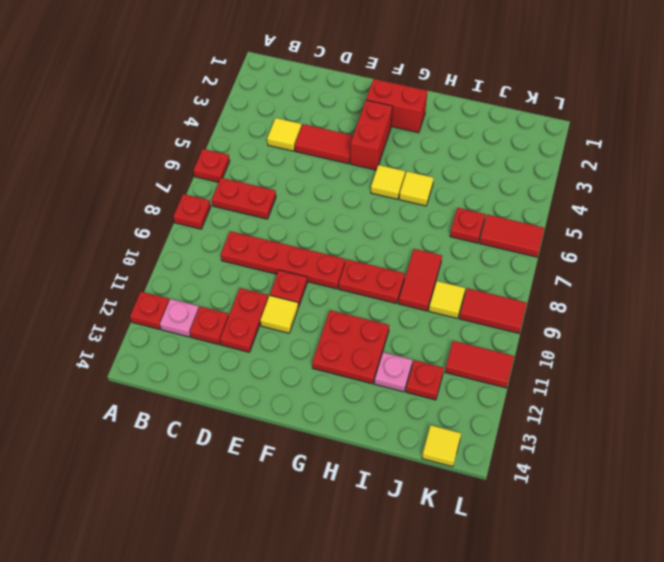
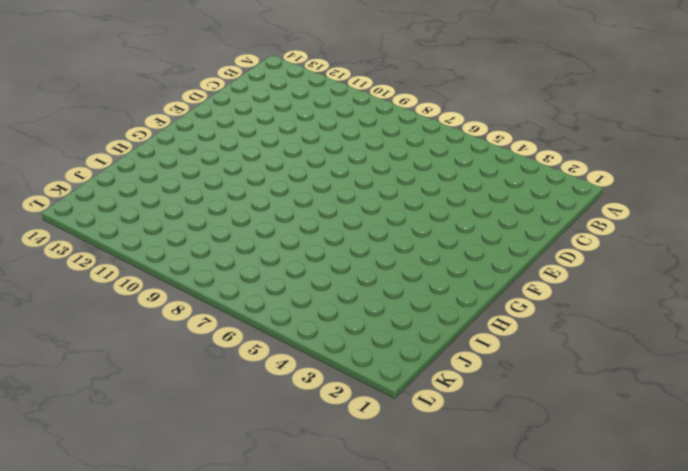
none -> red plate A6 level 1
none -> red plate A8 level 1
none -> red plate A12 level 1

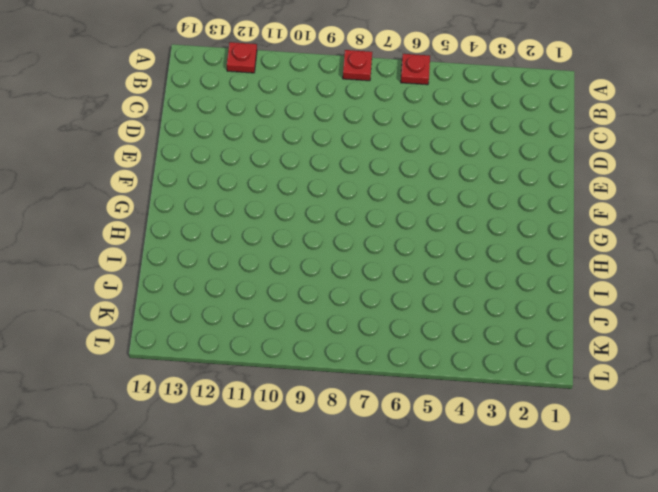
none -> red plate B7:C7 level 1
none -> pink plate B12 level 1
none -> yellow tile C4 level 1

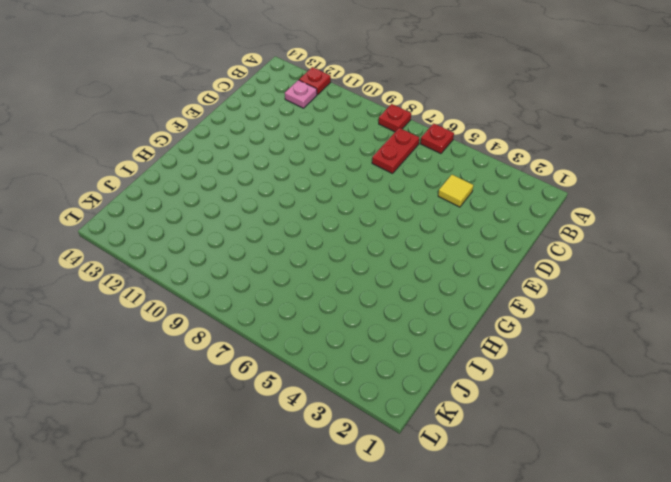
none -> red plate C9:F9 level 1
none -> red plate C12 level 1
none -> red tile D4:E4 level 1

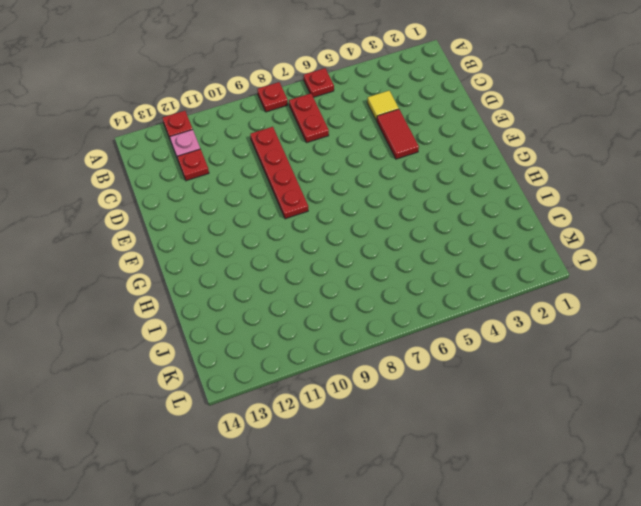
none -> red plate D11:D12 level 1
none -> red plate E10 level 1
none -> yellow tile E11 level 1

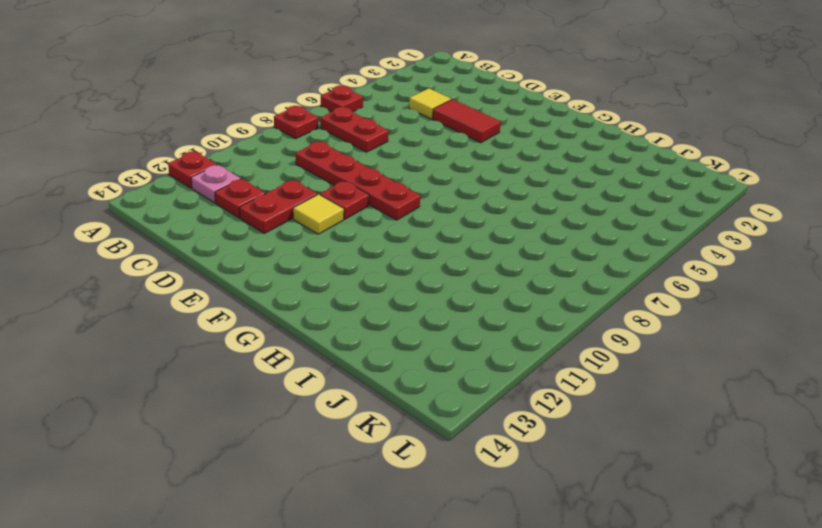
none -> red brick F2:G2 level 1
none -> red brick F3:F4 level 1
none -> yellow tile G5 level 1

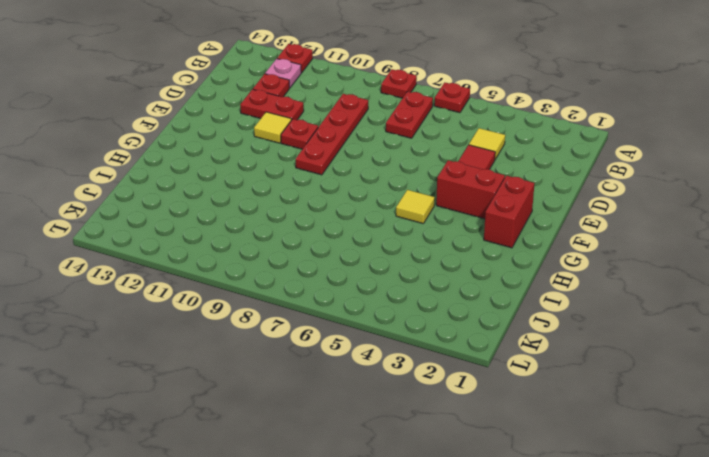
none -> red plate G9:H9 level 1
none -> red plate G11:H12 level 1
none -> yellow tile H5 level 1

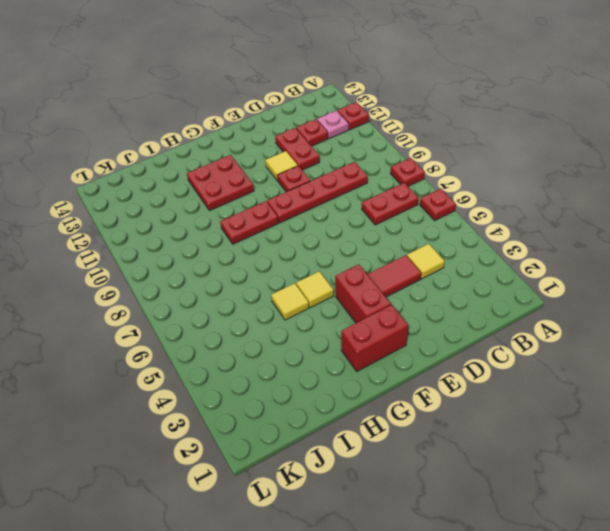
none -> red tile I8:I9 level 1
none -> pink plate I12 level 1
none -> red plate J6 level 1

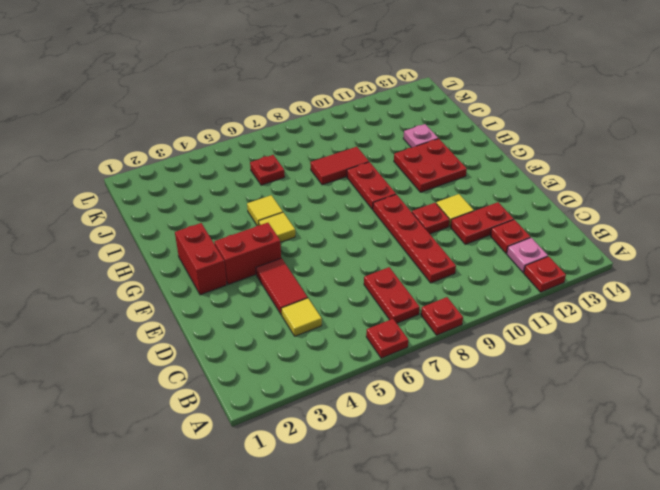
none -> yellow tile J9 level 1
none -> red plate J12 level 1
none -> red tile K6:L6 level 1

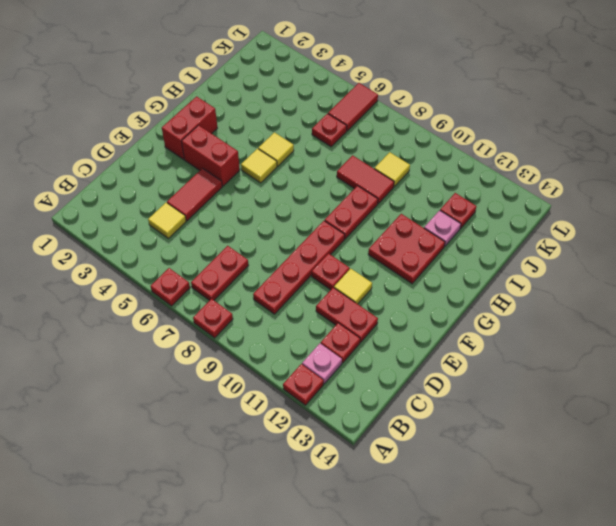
none -> red tile K9:L9 level 1
none -> red tile K11:L11 level 1
none -> yellow tile K14 level 1

